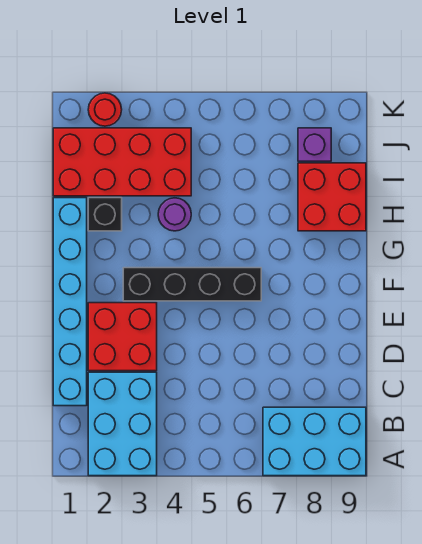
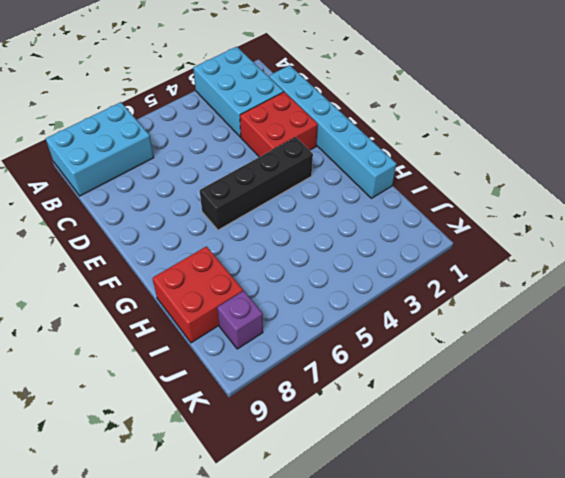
none -> black brick H2 level 1
none -> purple round brick H4 level 1

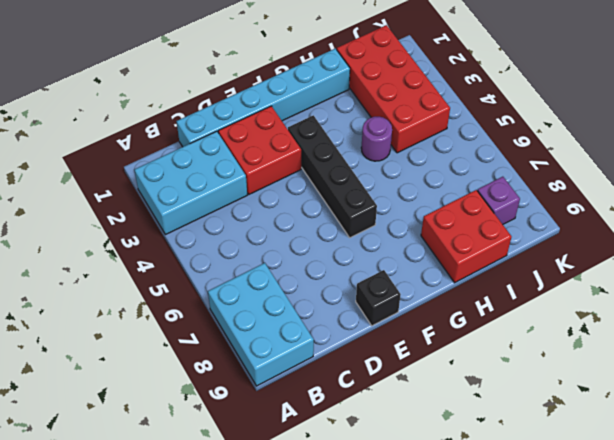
black brick E9 level 1 -> black brick H2 level 1
none -> red round brick K2 level 1

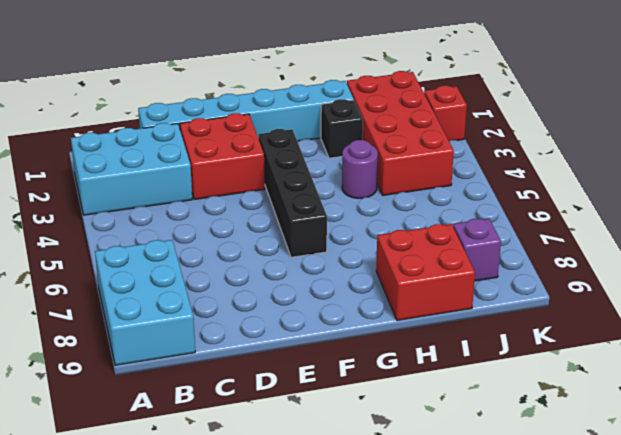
red brick K2 level 1 -> red round brick K2 level 1

